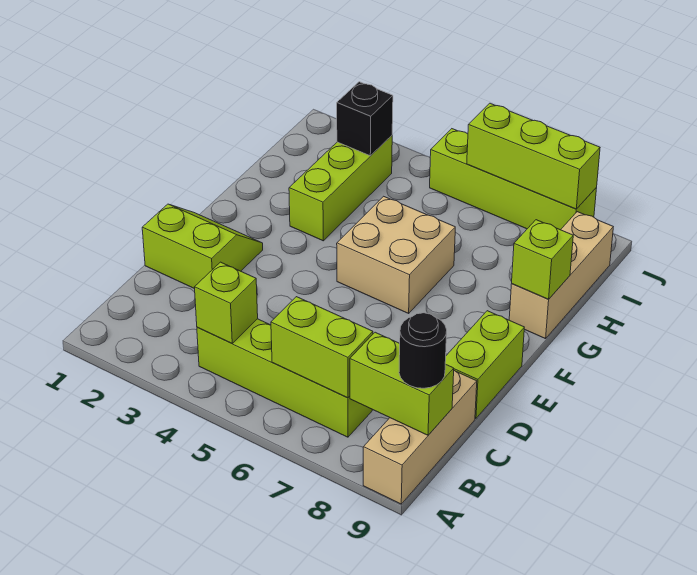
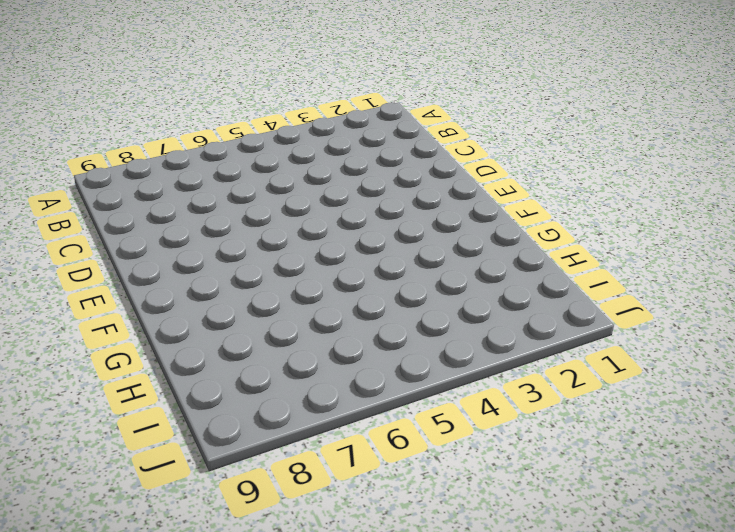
none -> tan brick A9:C9 level 1
none -> lime brick B4:B7 level 1
none -> lime slope D1:E2 level 1 top D

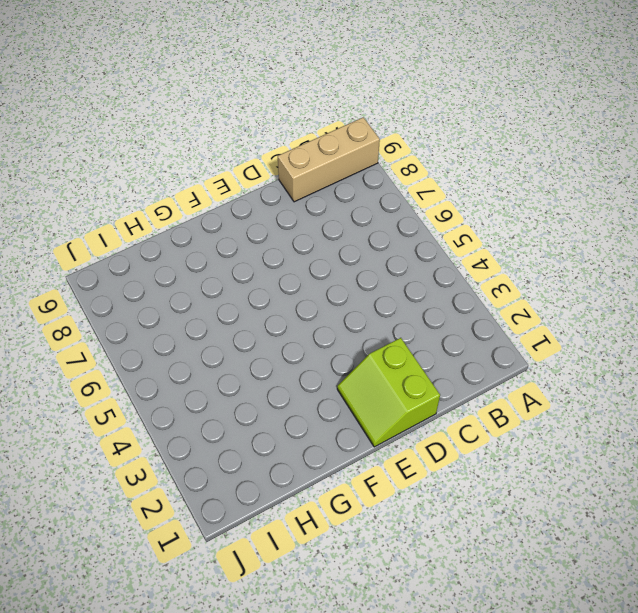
none -> lime brick B4:B7 level 1
none -> lime brick D9:E9 level 1
none -> tan brick F5:G6 level 1

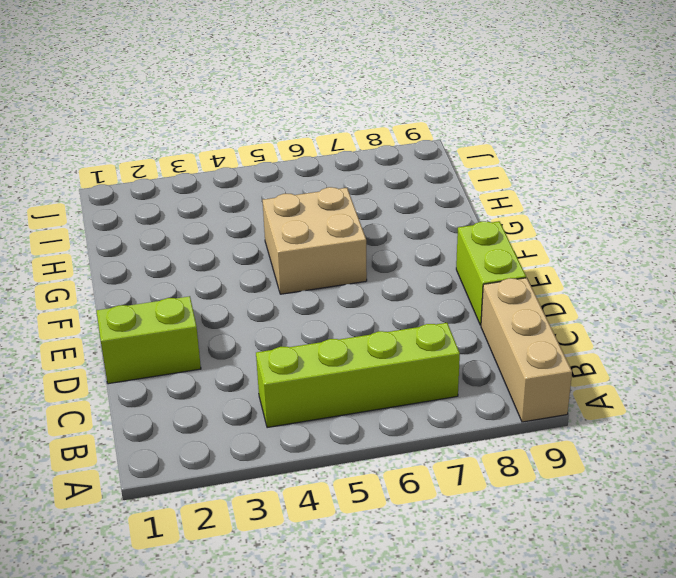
none -> lime brick G3:I3 level 1
none -> tan brick G9:I9 level 1
none -> lime brick J5:J8 level 1

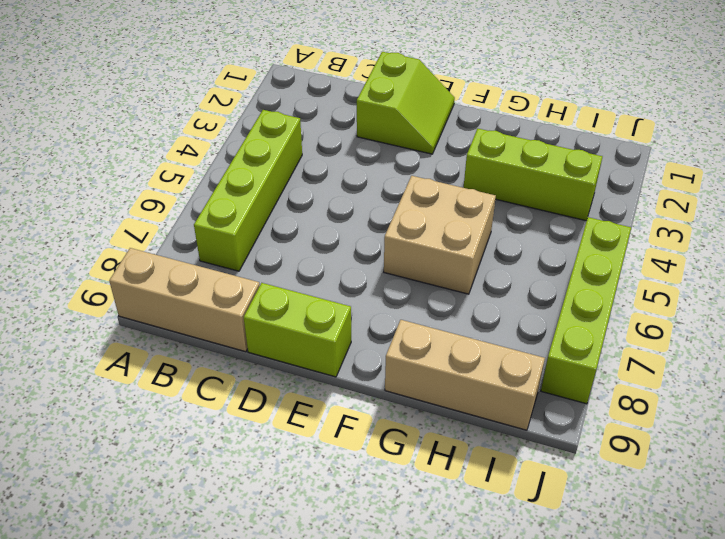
none -> lime brick B4 level 2
none -> lime brick B6:B7 level 2
none -> lime brick B8:B9 level 2

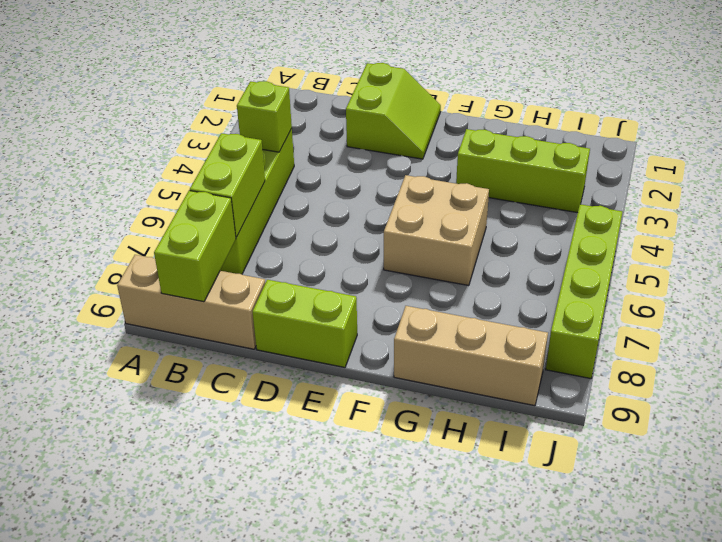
none -> lime brick G9 level 2
none -> black brick I3 level 2
none -> lime brick J6:J8 level 2

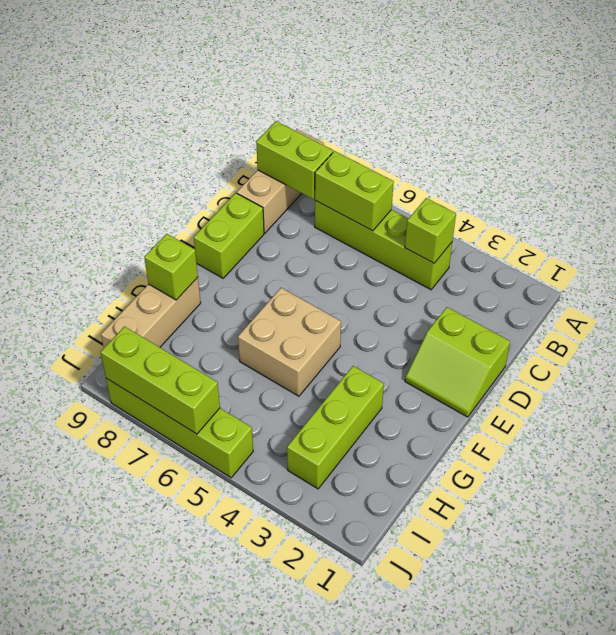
none -> black brick I3 level 2
none -> black round brick B9 level 3

